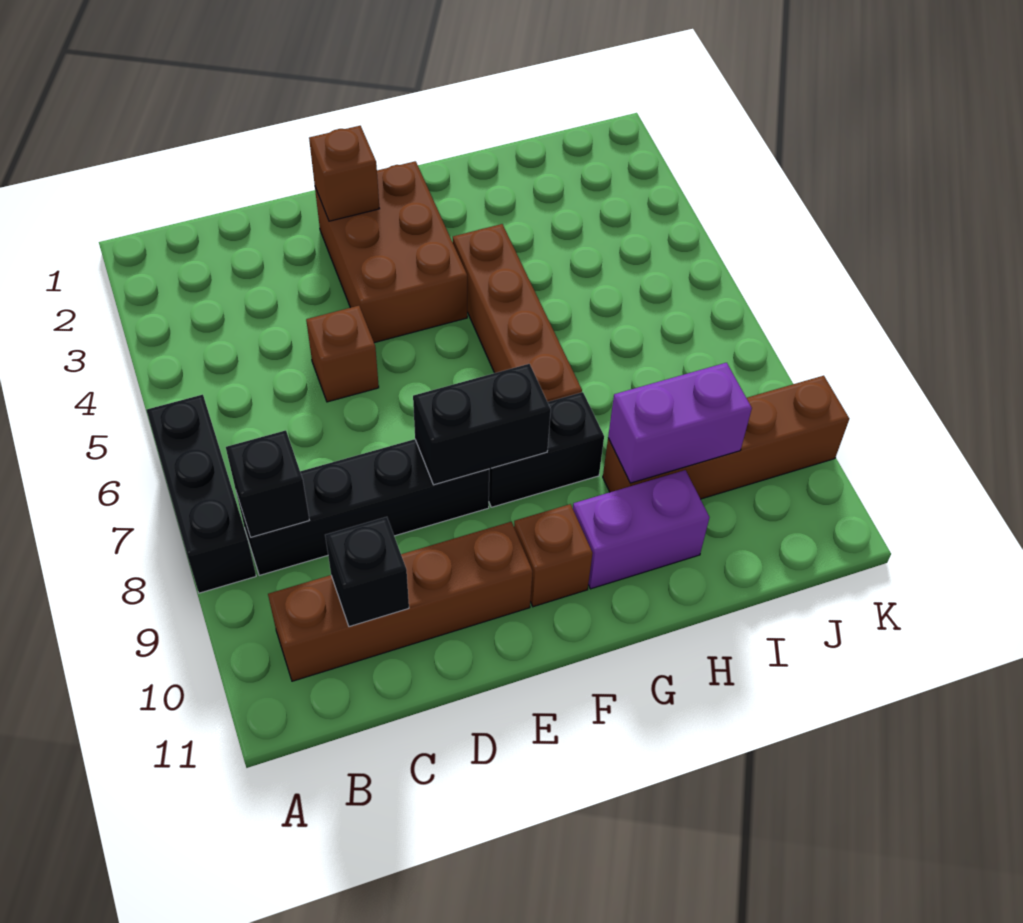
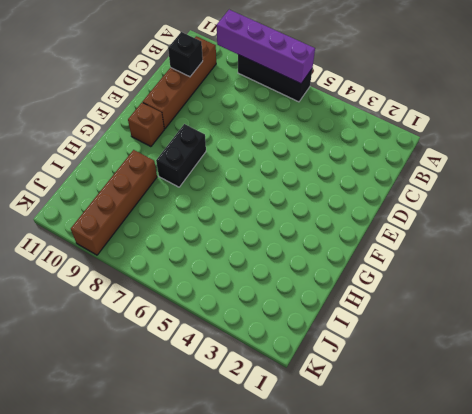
purple brick A6:A9 level 2 -> none
none -> black brick B8:E8 level 1
none -> brown brick D5 level 1
none -> brown brick E2:F4 level 1

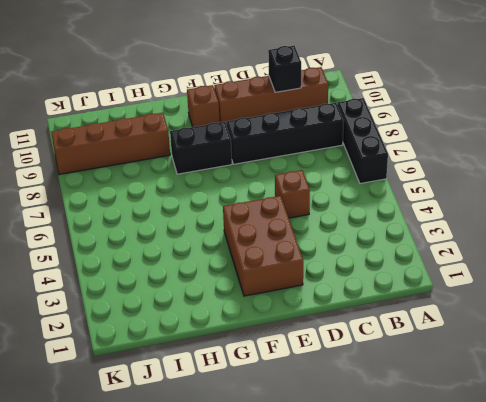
none -> brown brick G4:G7 level 1
none -> purple brick G10:H10 level 1
none -> black brick B8 level 2

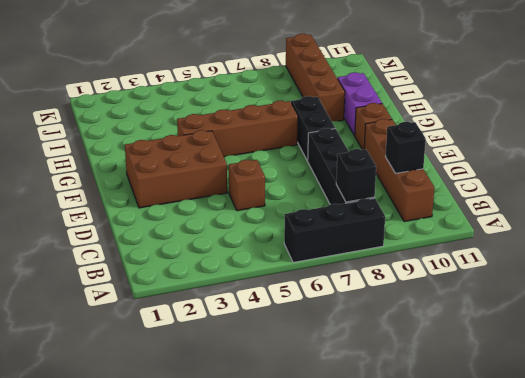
none -> brown brick E2 level 2
none -> black brick E8:F8 level 2
none -> purple brick H9:I9 level 2

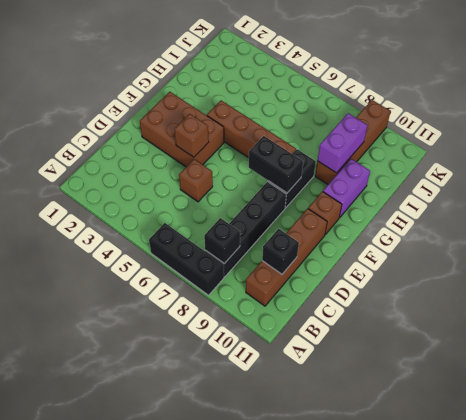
brown brick E4 level 2 -> brown brick E2 level 2
black brick F7:F8 level 2 -> black brick E8:F8 level 2

